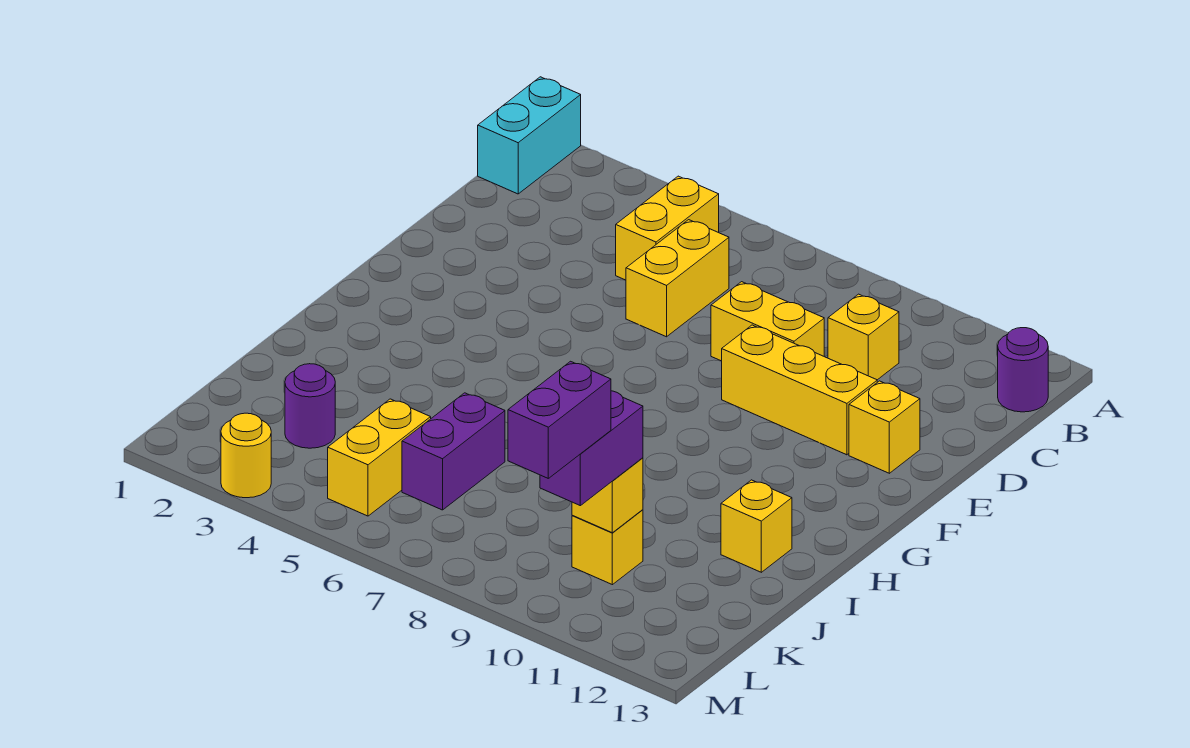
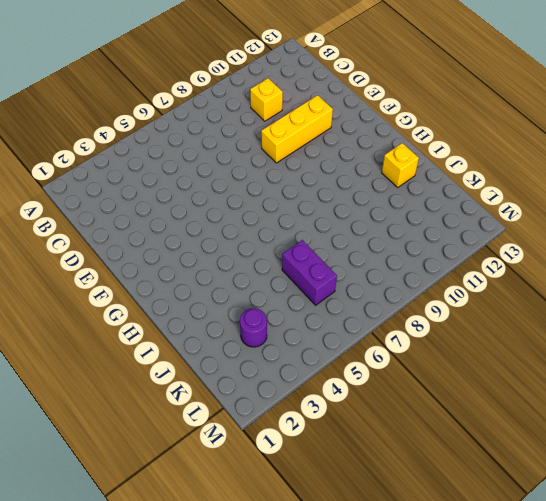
none -> cyan brick A1:B1 level 1
none -> yellow brick B5:C5 level 1
none -> purple round brick B13 level 1

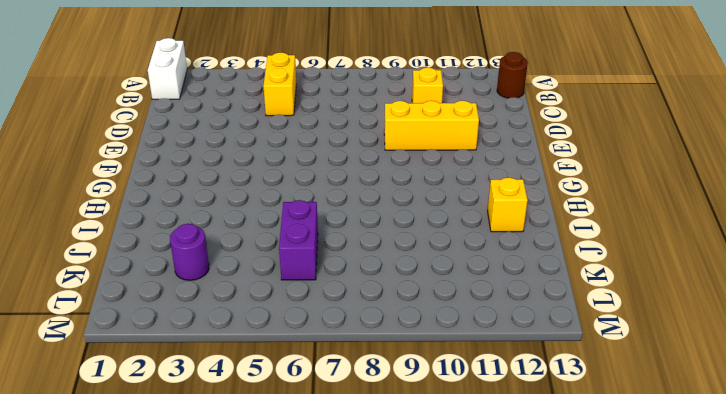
white brick A1:B1 level 1 -> cyan brick A1:B1 level 1
brown round brick B13 level 1 -> purple round brick B13 level 1
none -> yellow brick C6:D6 level 1
none -> yellow brick D8:D9 level 1
none -> yellow brick E12 level 1

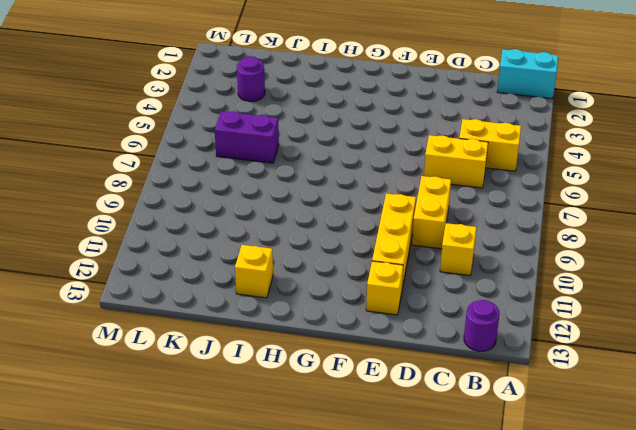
none -> yellow brick K5:L5 level 1
none -> yellow brick K10 level 1
none -> yellow round brick M3 level 1

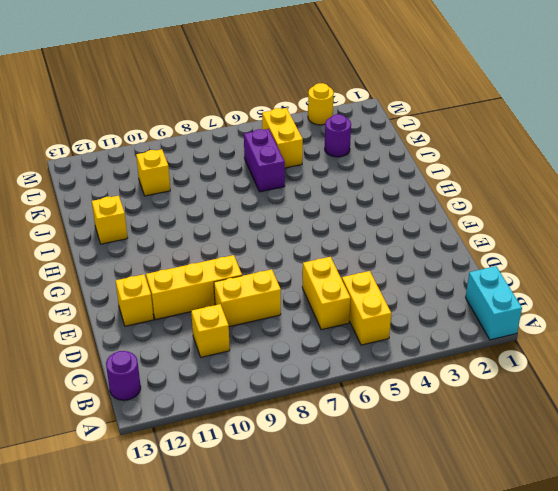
none -> yellow brick K10 level 2
none -> purple brick K10:L10 level 3
none -> purple brick L10:M10 level 4

